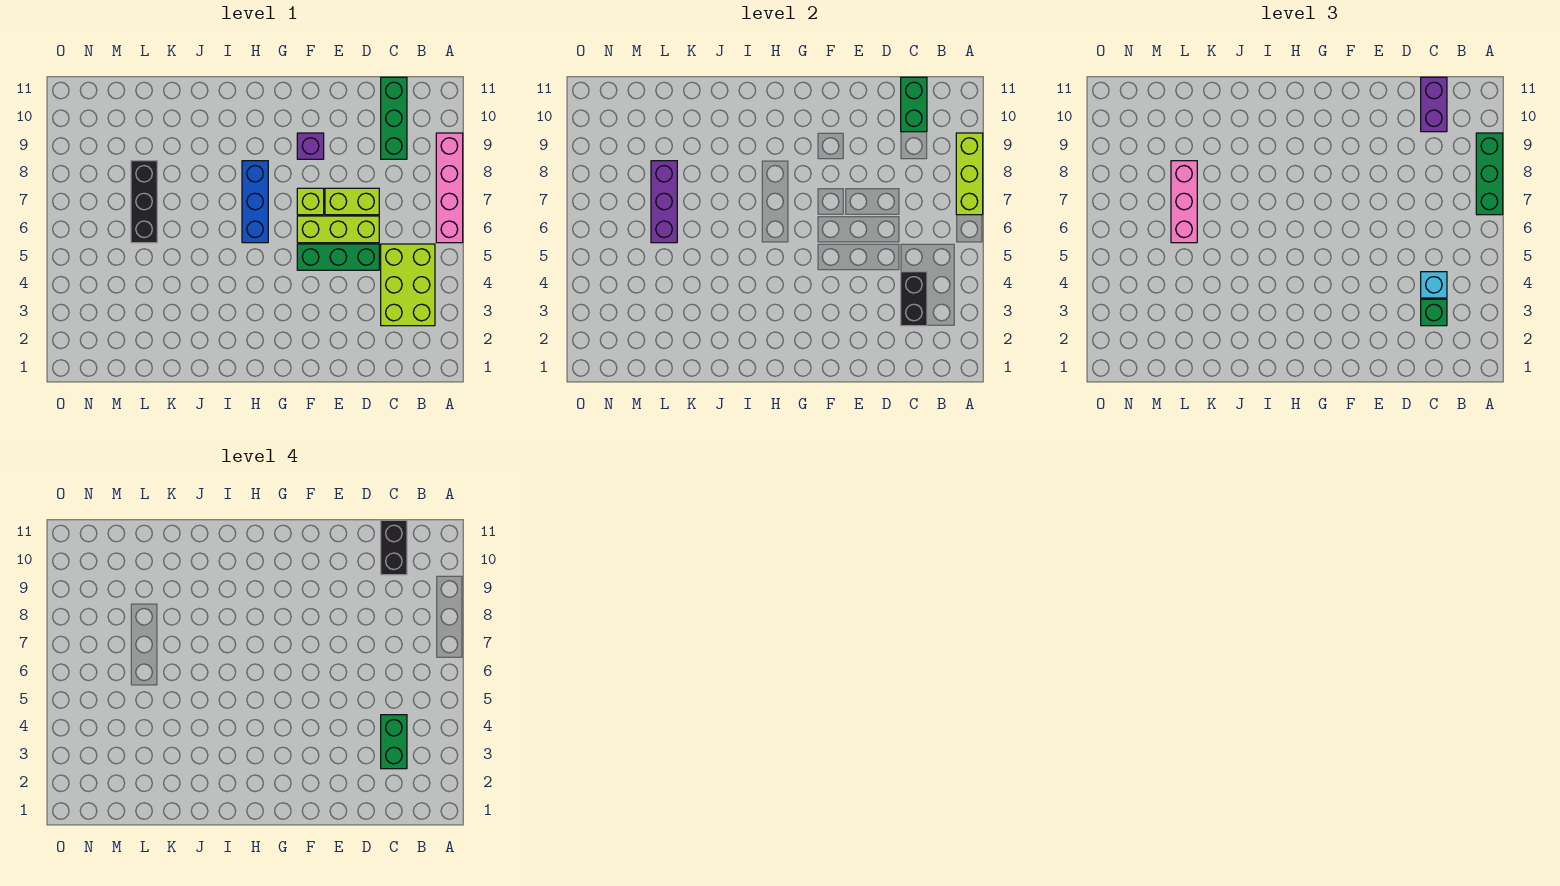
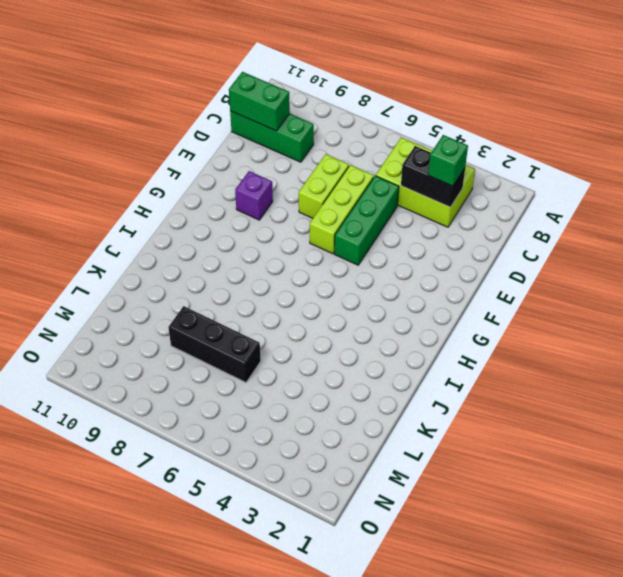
none -> pink brick A6:A9 level 1
none -> lime brick F7 level 1
none -> blue brick H6:H8 level 1

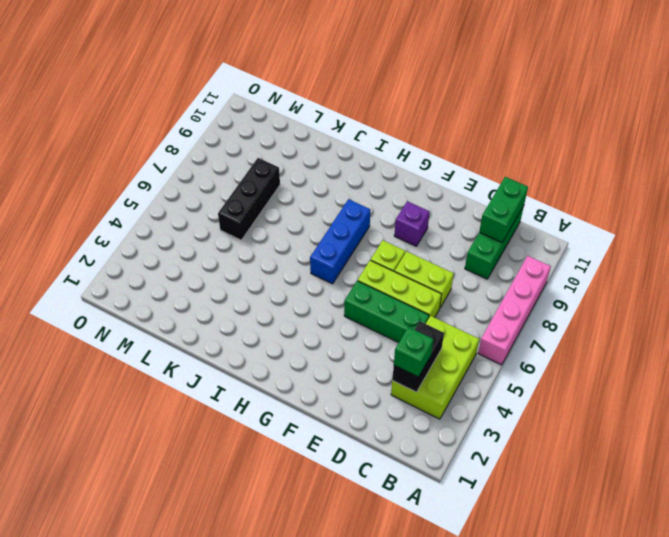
none -> lime brick A7:A9 level 2
none -> purple brick L6:L8 level 2
none -> green brick A7:A9 level 3

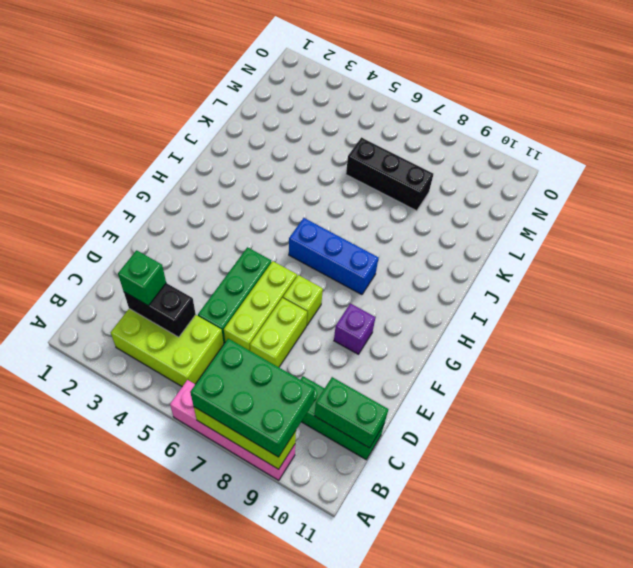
green brick A7:B9 level 3 -> green brick A7:A9 level 3
none -> purple brick L6:L8 level 2
none -> cyan brick C4 level 3
none -> purple brick C10:C11 level 3

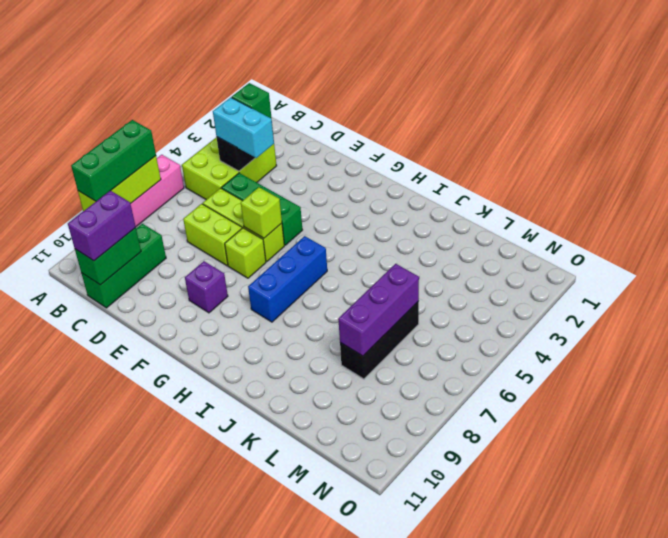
cyan brick C4:D4 level 3 -> cyan brick C4 level 3
lime brick F6 level 2 -> none
none -> pink brick L6:L8 level 3
none -> green brick C3:C4 level 4
none -> black brick C10:C11 level 4

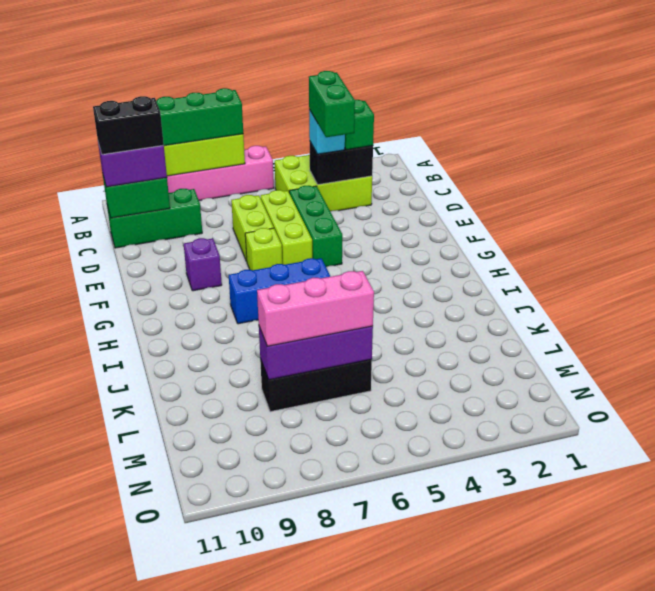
green brick C4:D4 level 4 -> green brick C3:C4 level 4

